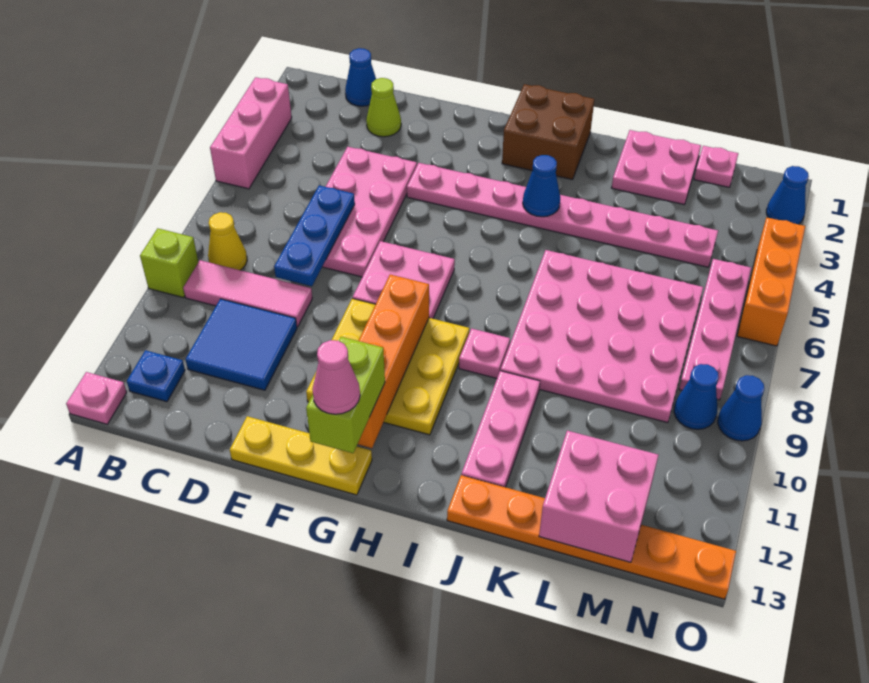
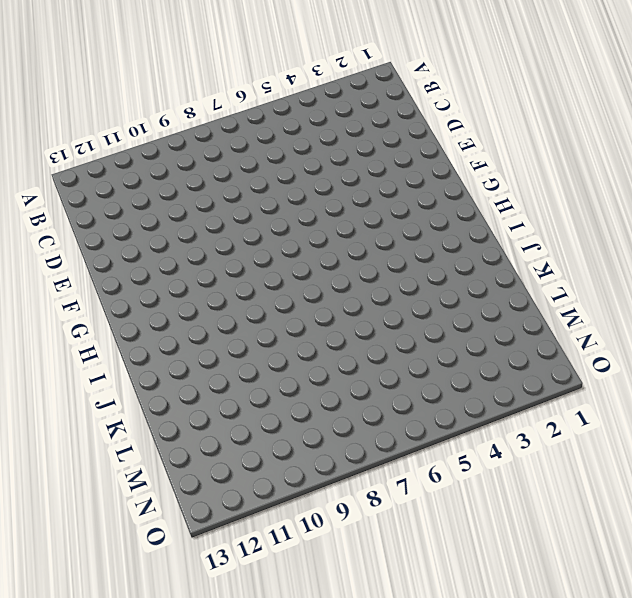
none -> pink brick A3:A5 level 1
none -> lime brick A9 level 1
none -> pink plate A13 level 1
none -> yellow cone B8 level 1

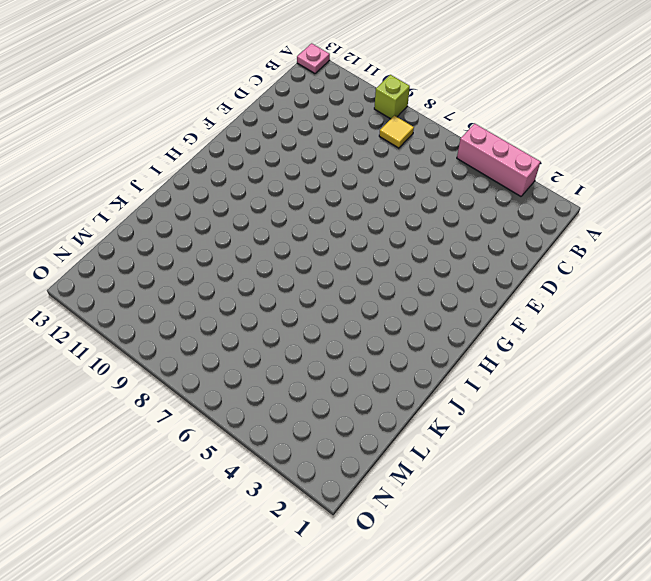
yellow tile B8 level 1 -> yellow cone B8 level 1
none -> pink tile B9:D9 level 1
none -> blue plate B12 level 1
none -> blue cone C1 level 1
none -> blue tile C10:D11 level 1

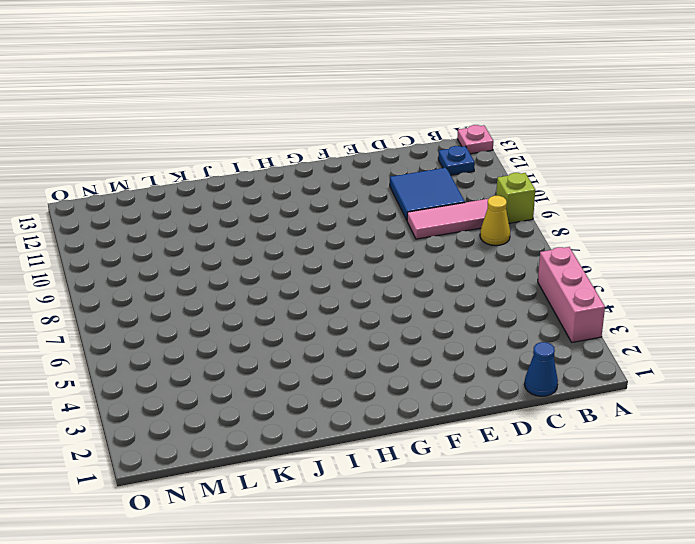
none -> lime cone D2 level 1
none -> pink plate D4:E7 level 1
none -> yellow plate E13:G13 level 1
none -> pink plate F4:M4 level 1

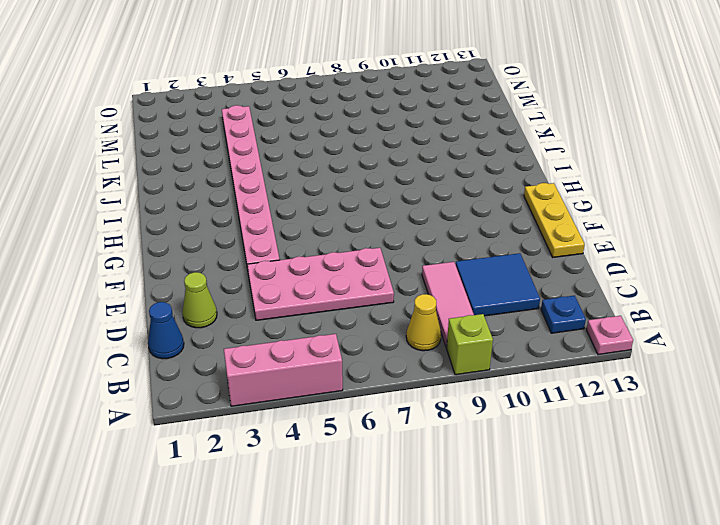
none -> pink plate F7:G8 level 1
none -> yellow plate F9:H11 level 1
none -> brown brick H1:I2 level 1
none -> pink plate I9 level 1

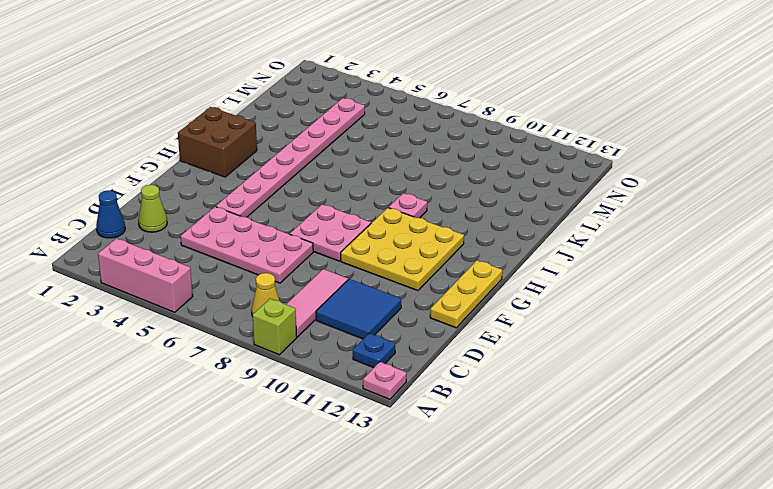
none -> pink plate J6:M9 level 1
none -> pink plate J10:J12 level 1
none -> orange plate J13:O13 level 1
none -> pink plate K1:L2 level 1

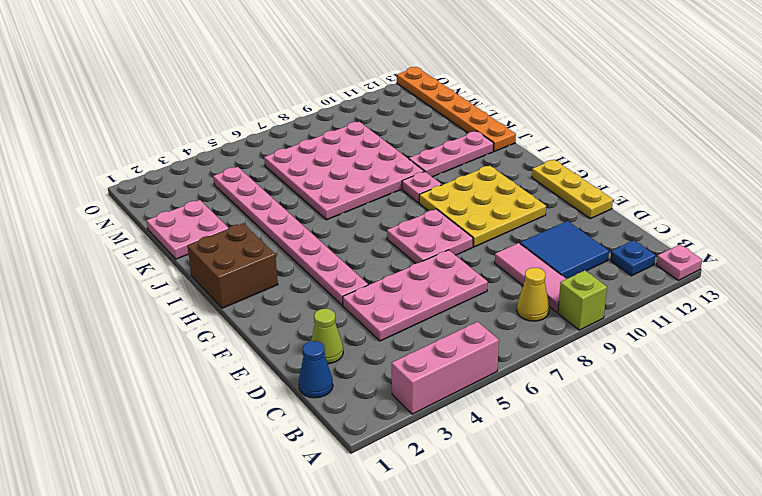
none -> pink plate M1 level 1
none -> pink plate N5:N8 level 1
none -> blue cone N9 level 1
none -> blue cone O2 level 1

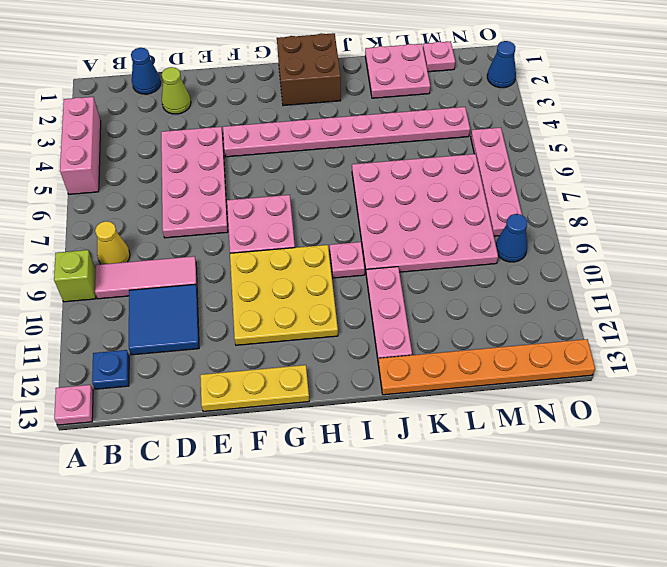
none -> orange brick O4:O6 level 1
none -> blue cone O9 level 1
none -> blue plate D6:D8 level 2
none -> orange brick G9:G12 level 2

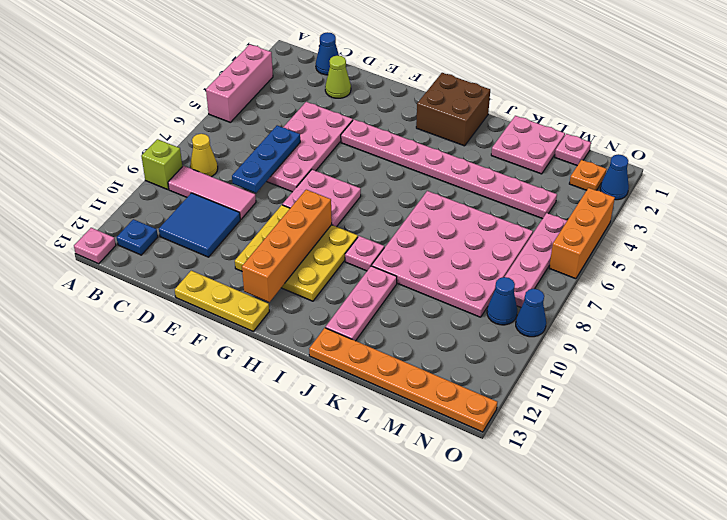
orange plate N2 level 1 -> none
none -> blue cone I4 level 2
none -> pink brick L12:M13 level 2
none -> lime brick G12:G13 level 3
none -> pink cone G13 level 4

